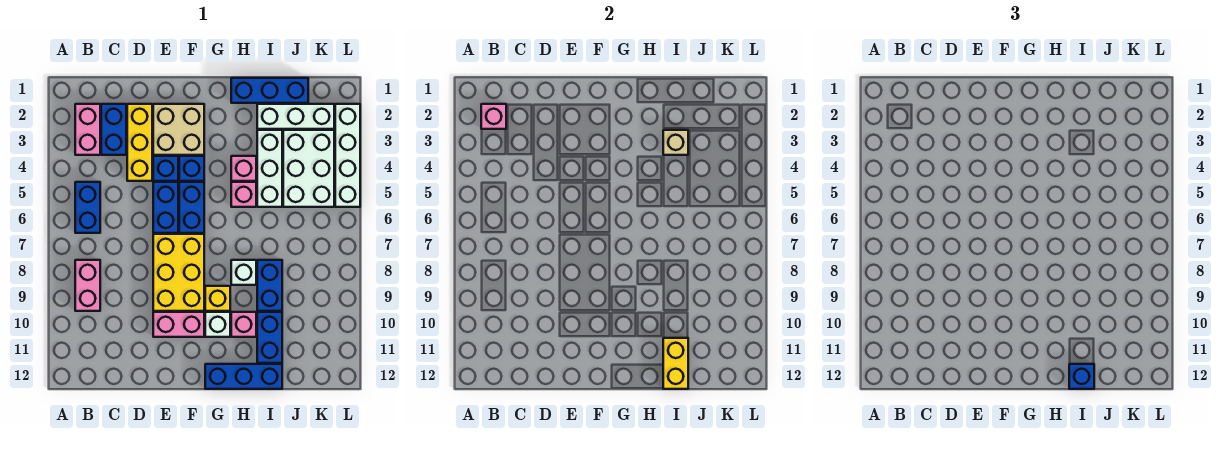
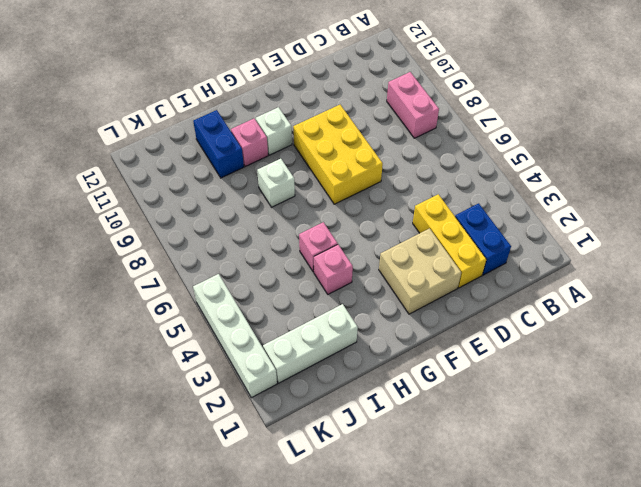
none -> pink brick B2:B3 level 1
none -> blue brick B5:B6 level 1
none -> blue brick E4 level 1
none -> blue brick E5:E6 level 1

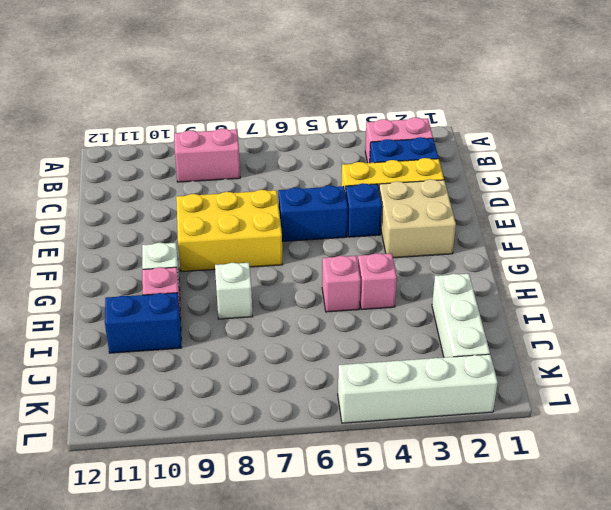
none -> blue brick B5:B6 level 1
none -> pink brick E10:F10 level 1
none -> blue brick F4 level 1
none -> blue brick F5:F6 level 1

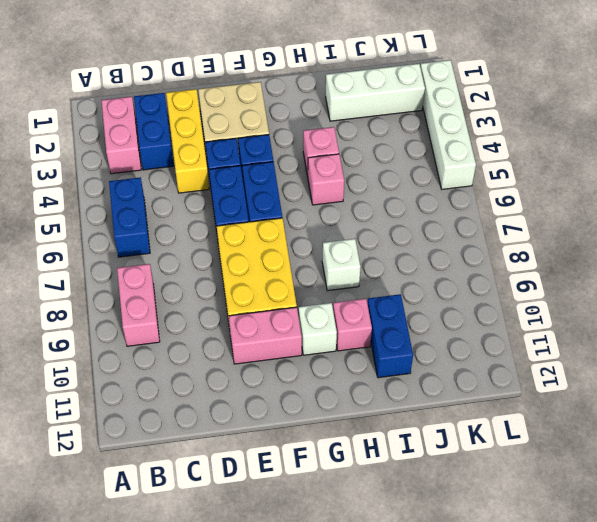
none -> yellow brick G9 level 1
none -> blue brick G12:I12 level 1
none -> blue brick H1:J1 level 1
none -> white brick I3:I5 level 1

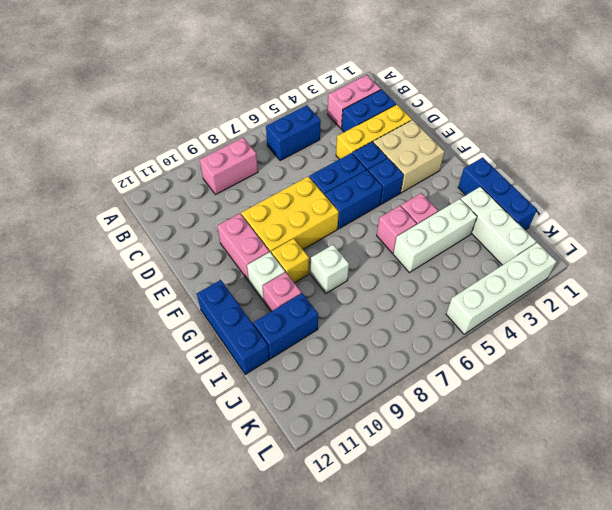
none -> blue brick I8:I9 level 1
none -> white brick J3:K5 level 1
none -> pink brick B2 level 2
none -> tan brick I3 level 2

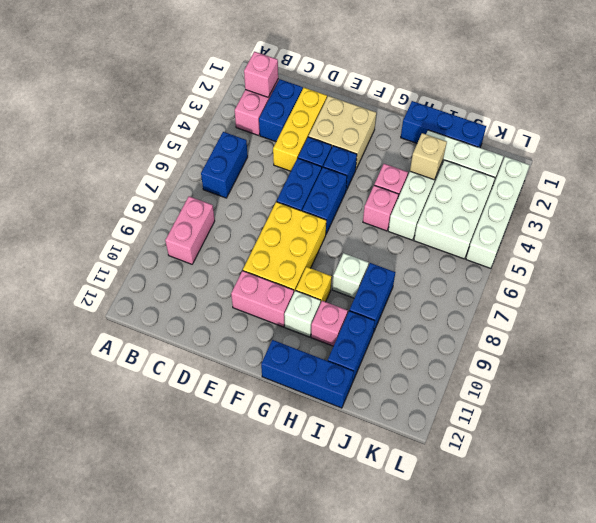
none -> yellow brick I11:I12 level 2
none -> blue brick I12 level 3

